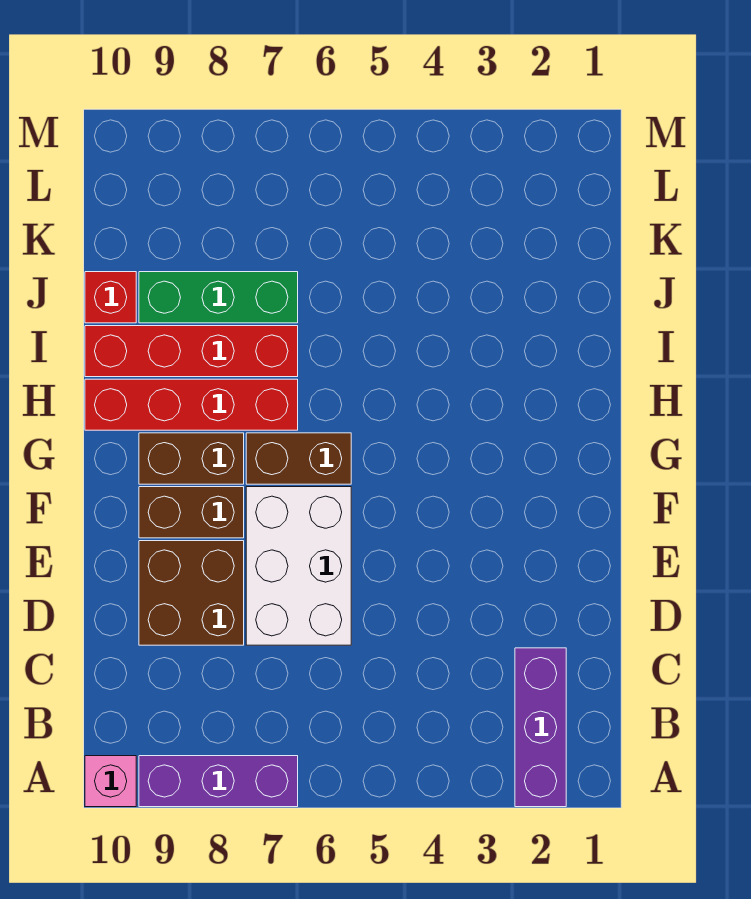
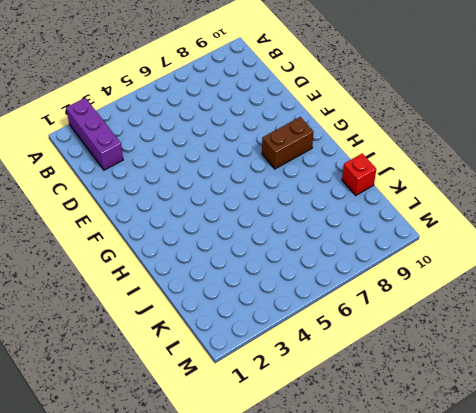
none -> purple brick A7:A9 level 1
none -> pink brick A10 level 1
none -> white brick D6:F7 level 1

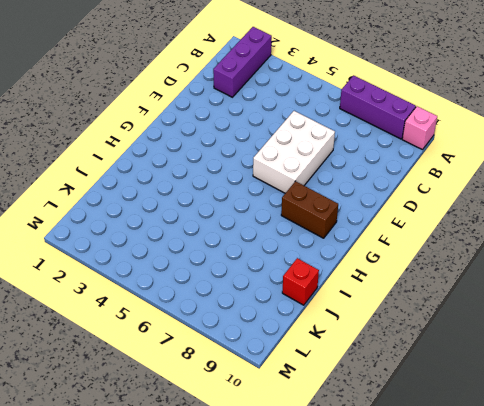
none -> brown brick D8:E9 level 1
none -> brown brick F8:F9 level 1
none -> brown brick G6:G7 level 1

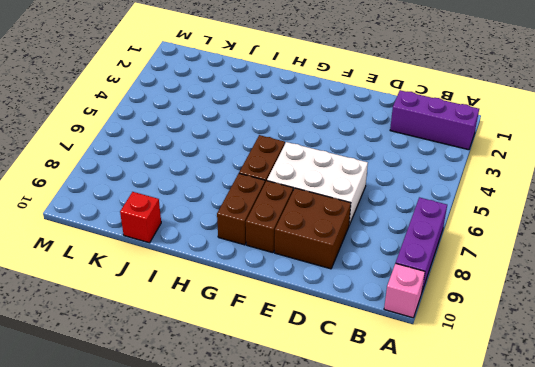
none -> red brick H7:H10 level 1
none -> red brick I7:I10 level 1
none -> green brick J7:J9 level 1

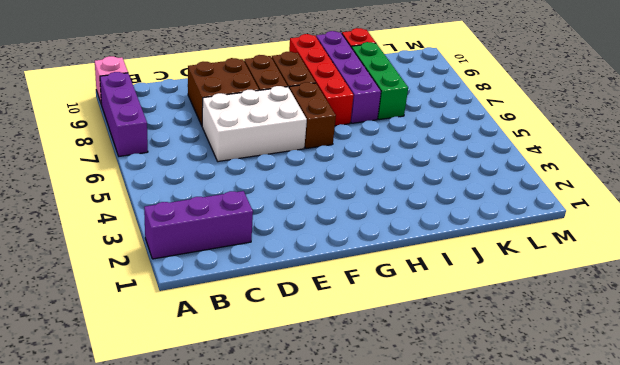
purple brick I7:I10 level 1 -> red brick I7:I10 level 1

